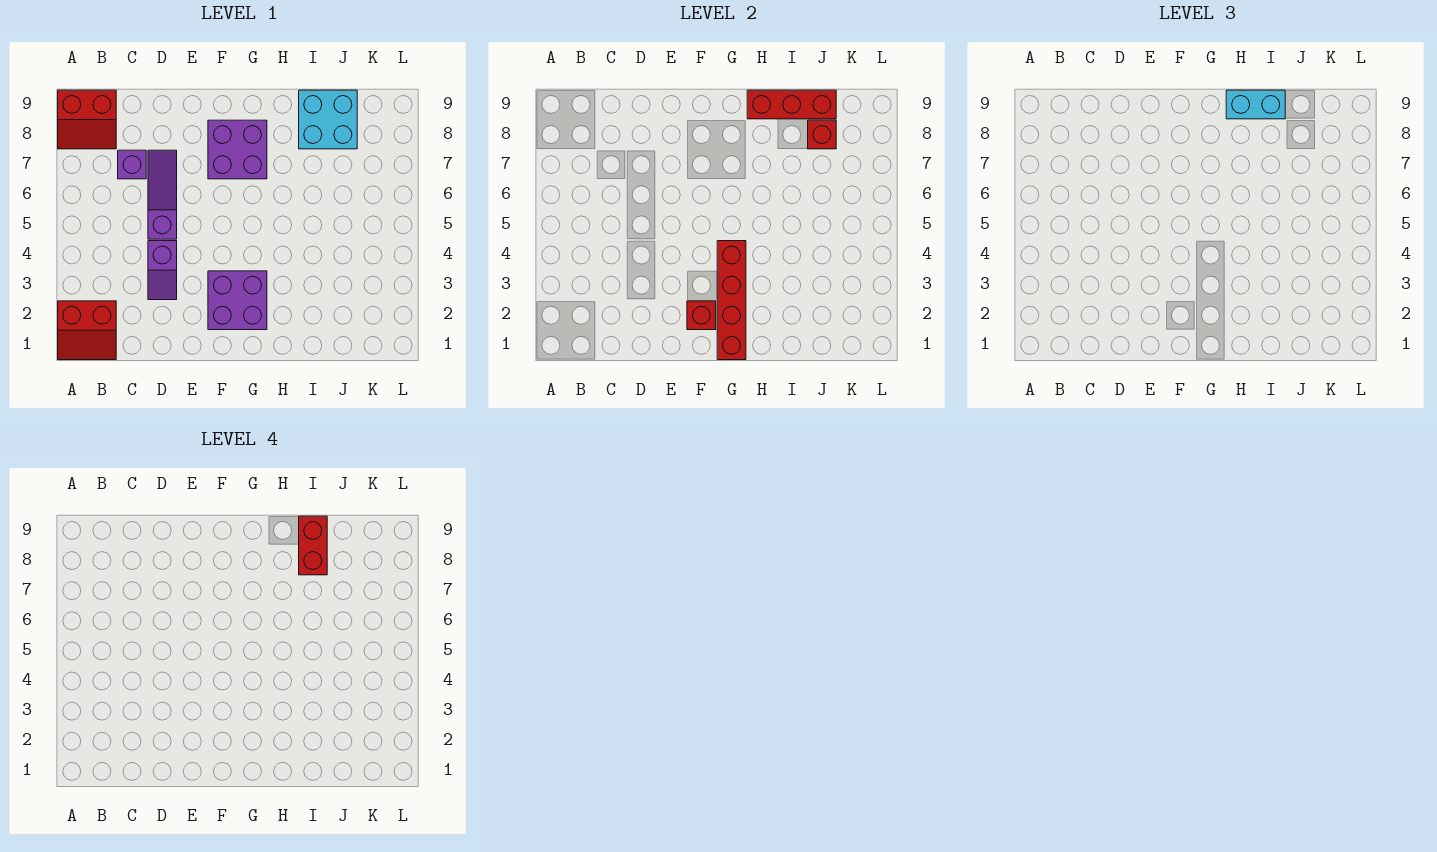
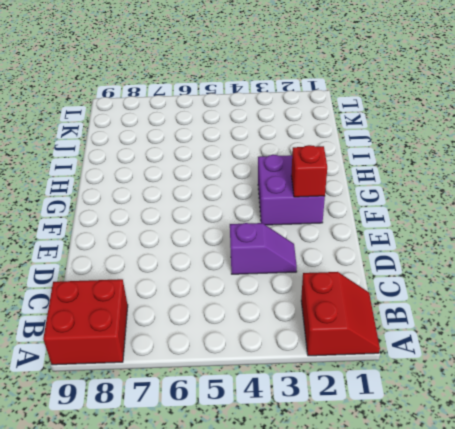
red brick A8:B9 level 1 -> red slope A8:B9 level 1 top 9
none -> purple brick C7 level 1
none -> purple slope D5:D7 level 1 top 5
none -> purple brick F7:G8 level 1

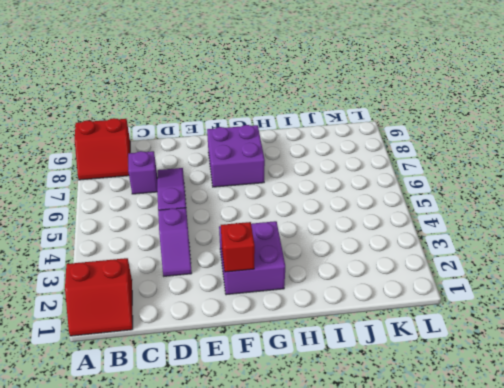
none -> cyan brick I8:J9 level 1
none -> red brick G1:G4 level 2
none -> red brick H9:J9 level 2

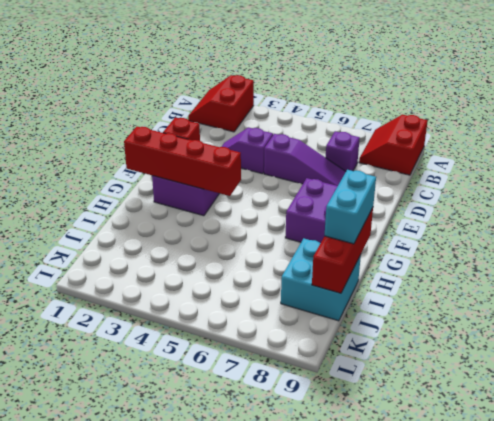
none -> red brick J8 level 2
none -> red brick I8:I9 level 4

